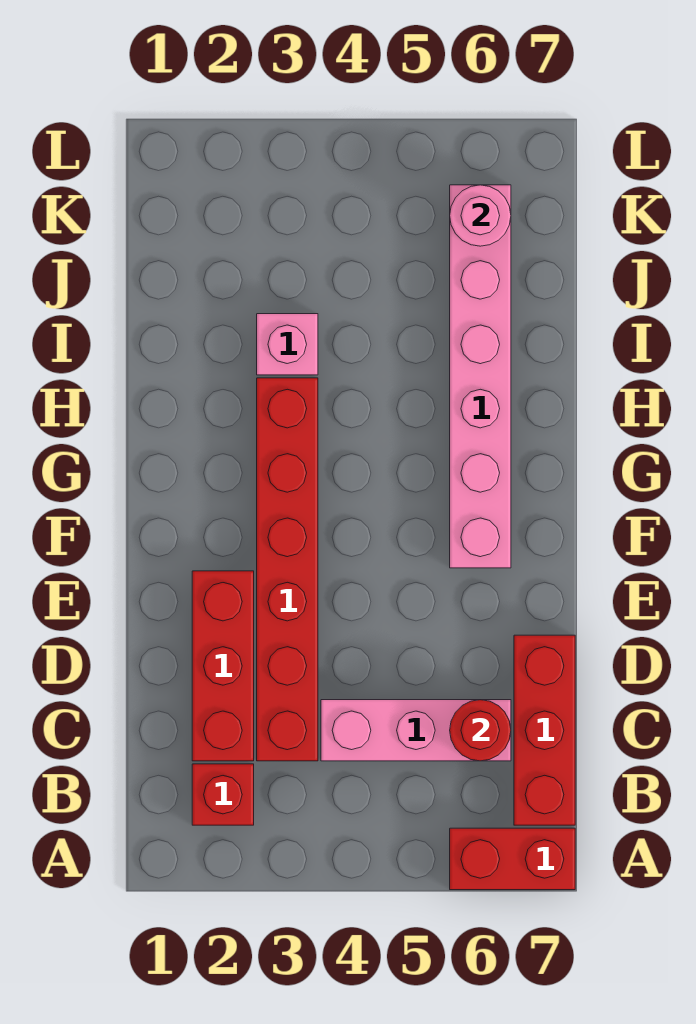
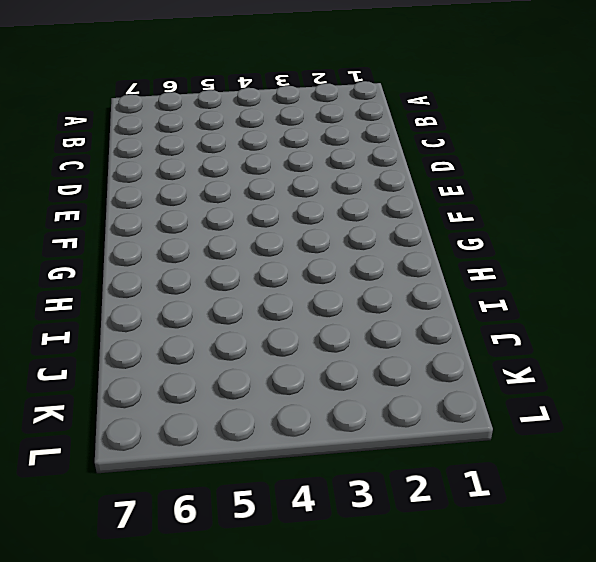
none -> red brick A6:A7 level 1
none -> red brick B2 level 1

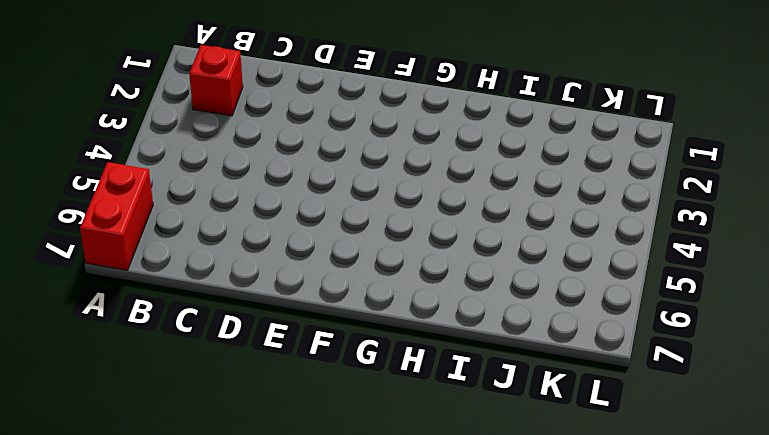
none -> red brick B7:D7 level 1
none -> red brick C2:E2 level 1

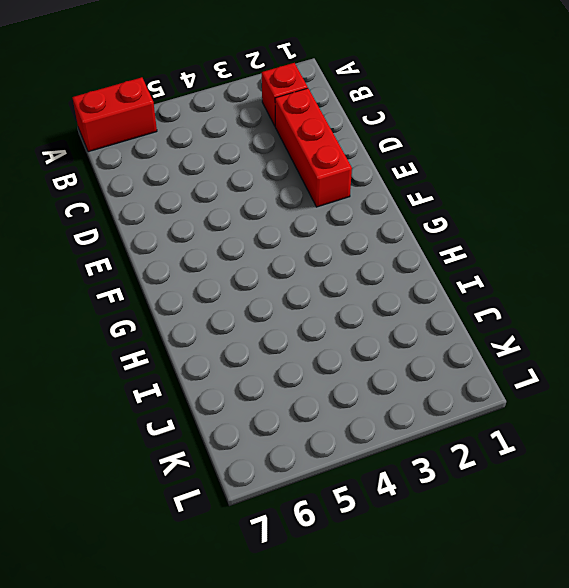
none -> red brick B7:D7 level 1
none -> red brick C3:H3 level 1

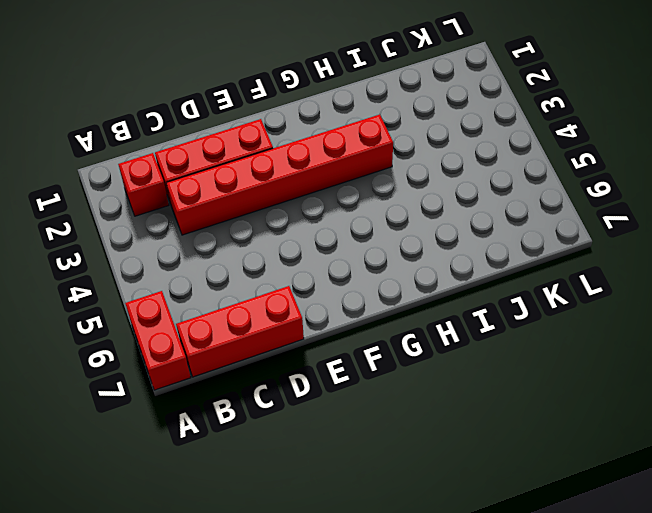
none -> pink brick C4:C6 level 1
none -> pink brick F6:K6 level 1

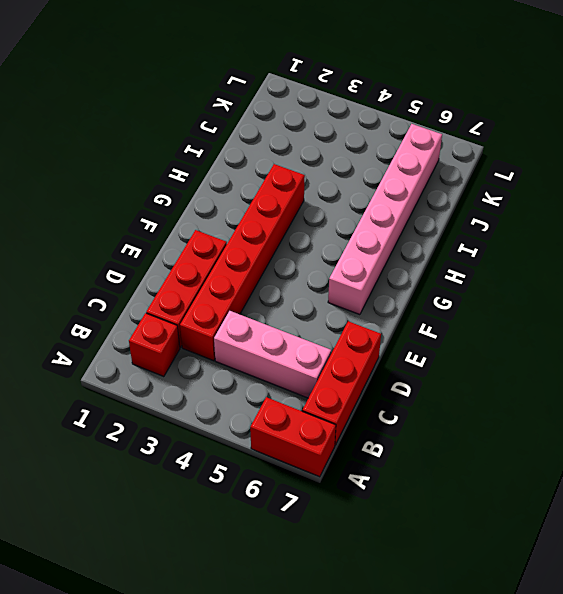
none -> pink brick I3 level 1
none -> red round brick C6 level 2

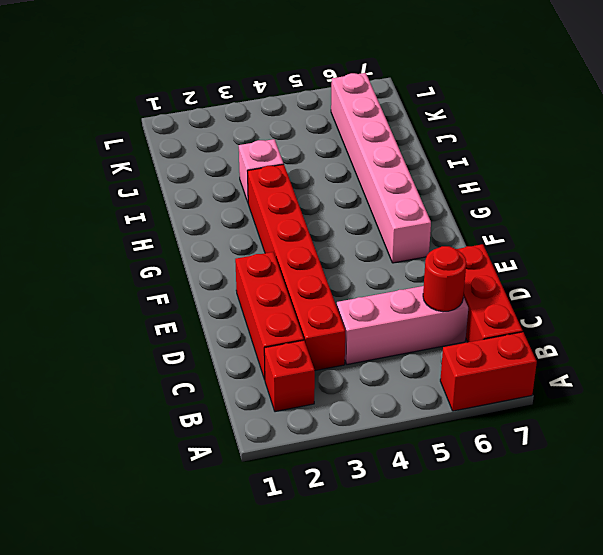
none -> pink round brick K6 level 2

